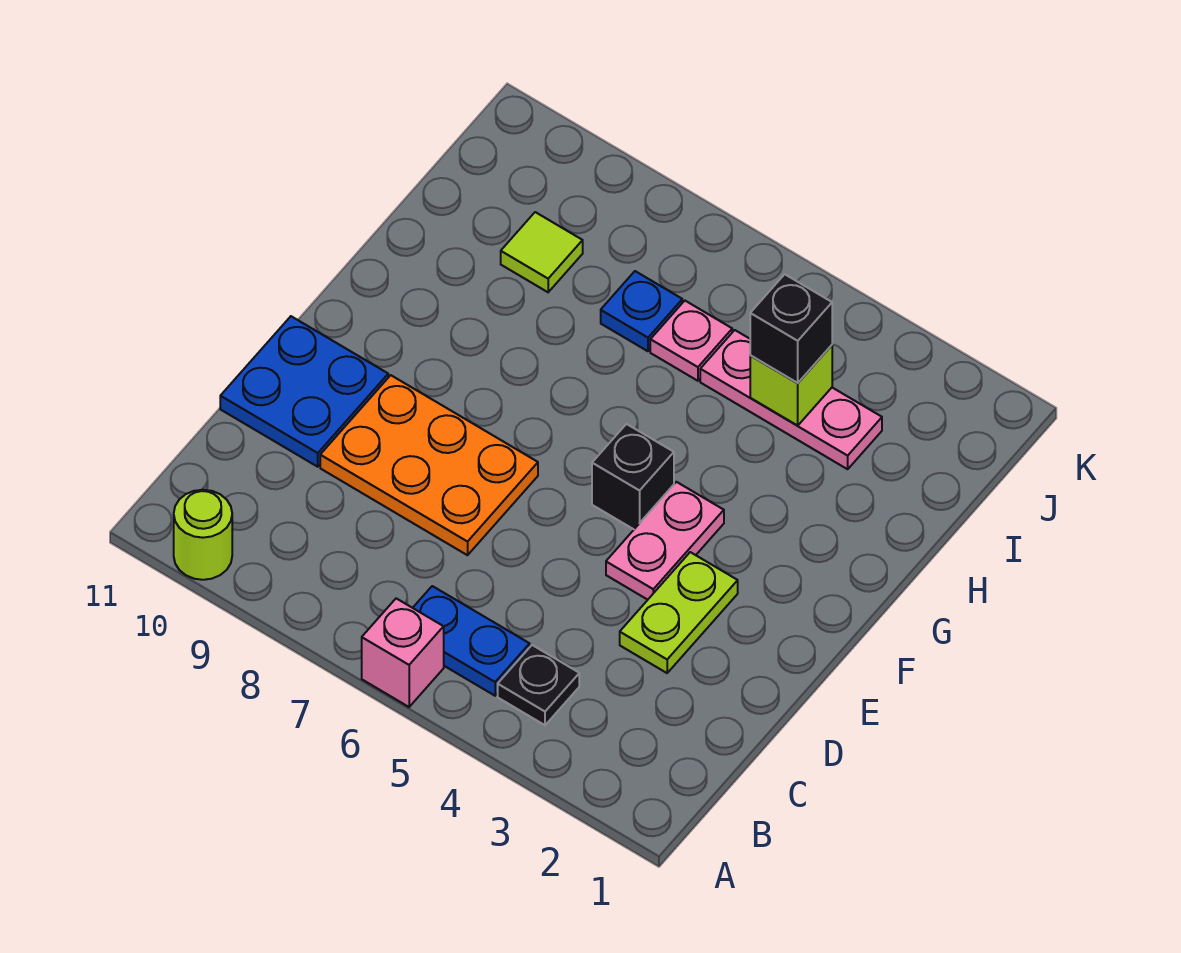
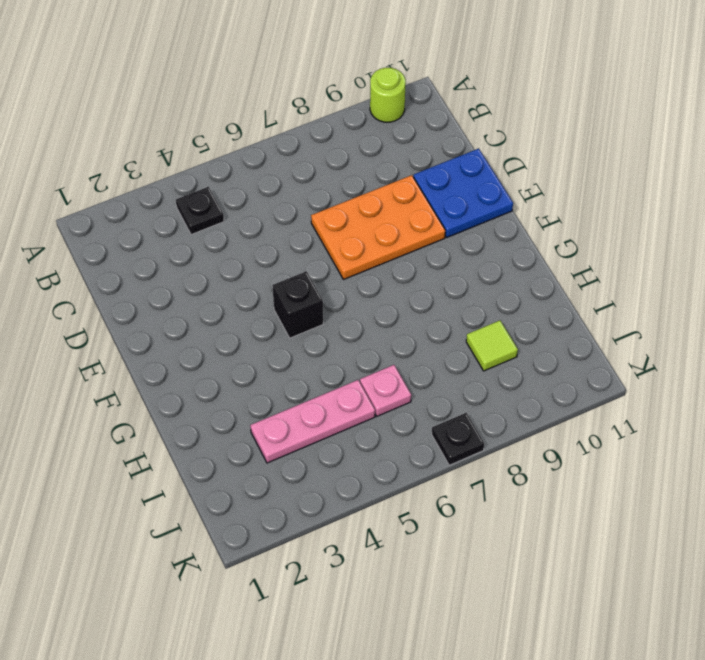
black plate K7 level 1 -> none
none -> pink brick A6 level 1
none -> blue plate B5:B6 level 1
none -> lime plate D3:E3 level 1

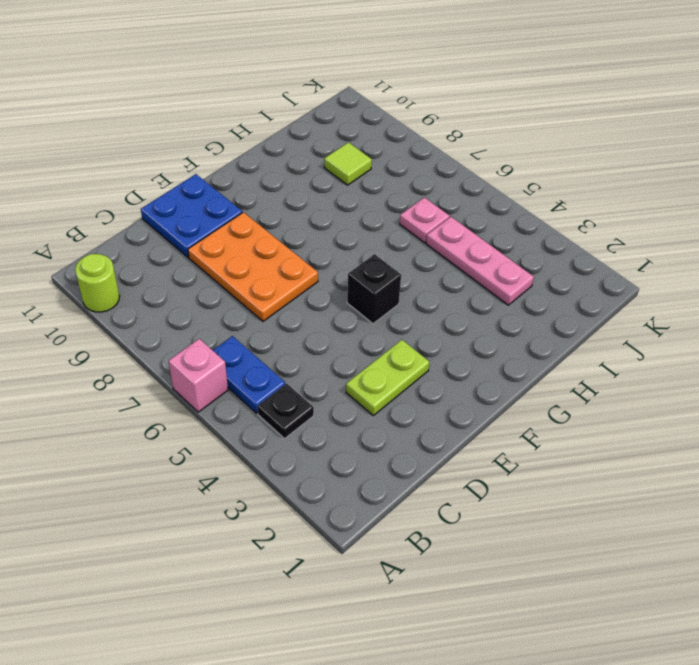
none -> pink plate E4:F4 level 1
none -> blue plate I7 level 1
none -> lime brick I4 level 2

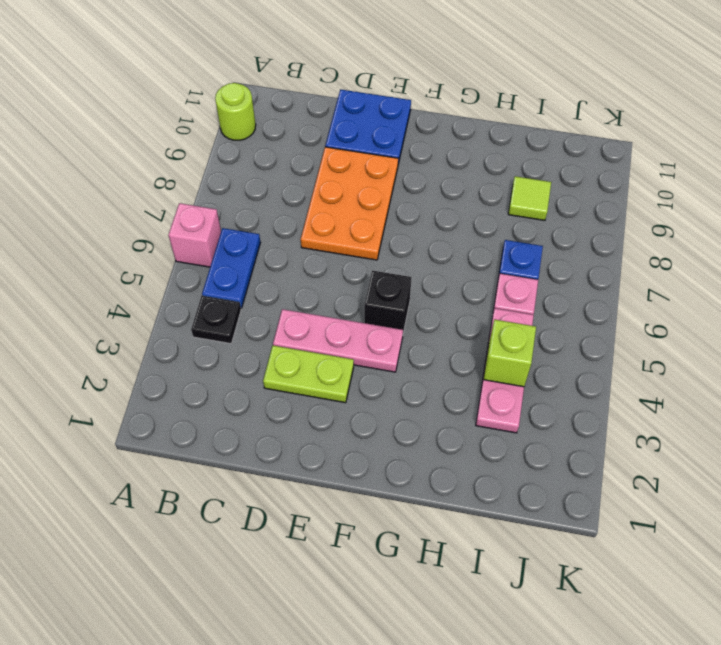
pink plate D4:F4 level 1 -> pink plate E4:F4 level 1
none -> black brick I4 level 3

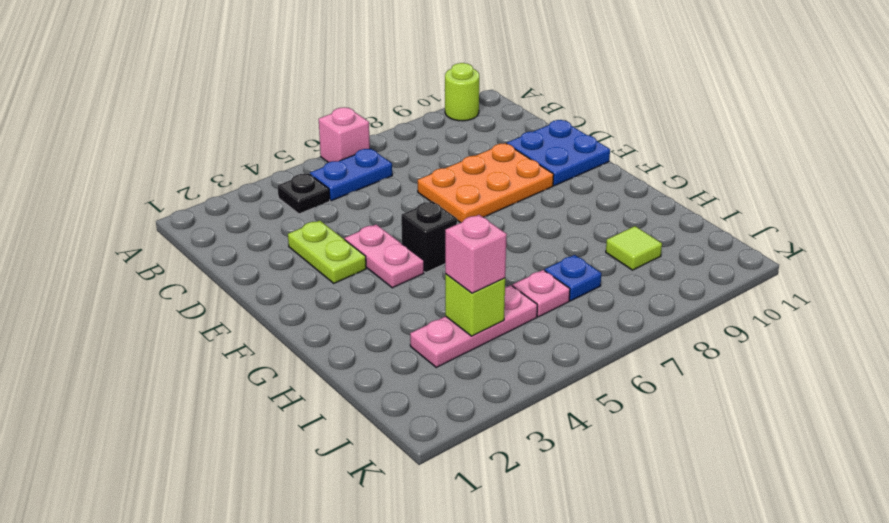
pink brick I4 level 3 -> black brick I4 level 3

